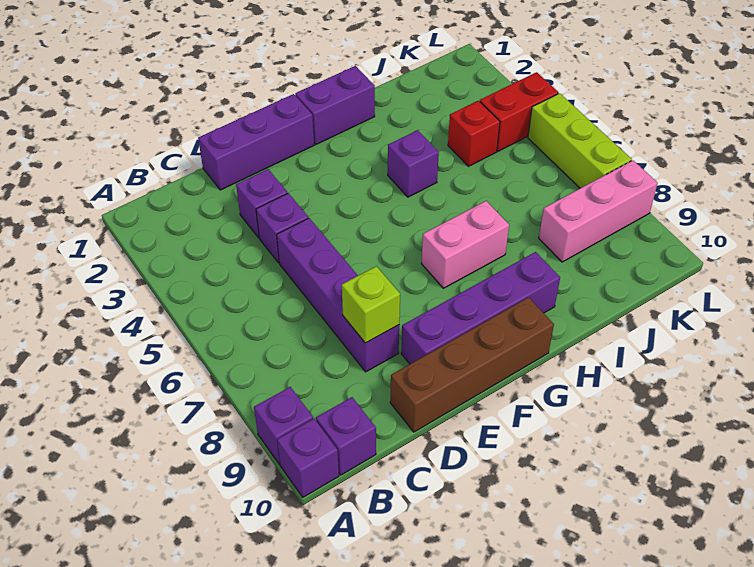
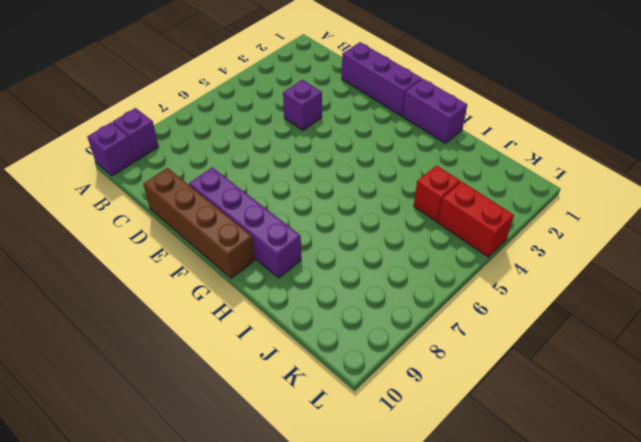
none -> purple brick B10 level 1
none -> purple brick D3 level 1
none -> purple brick D5:D8 level 1

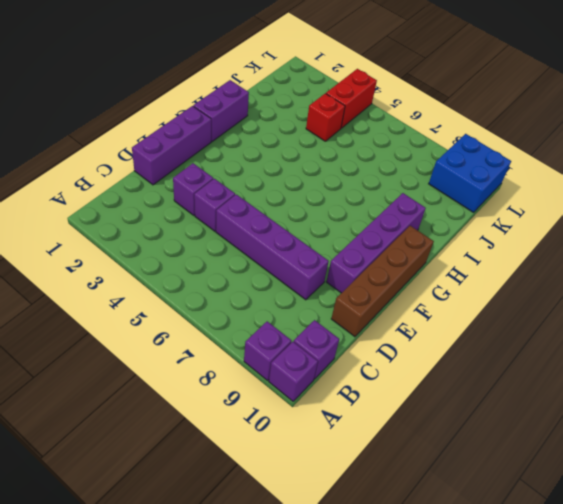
blue brick K9:L10 level 1 -> none
none -> pink brick G7:H7 level 1
none -> purple brick H4 level 1
none -> pink brick J8:L8 level 1

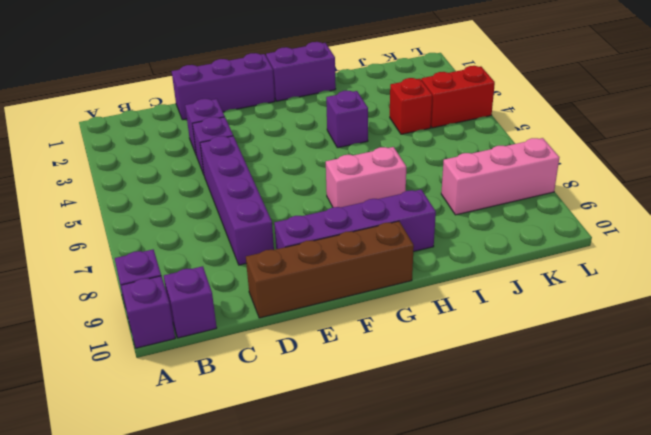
none -> lime brick L5:L7 level 1
none -> lime brick D8 level 2

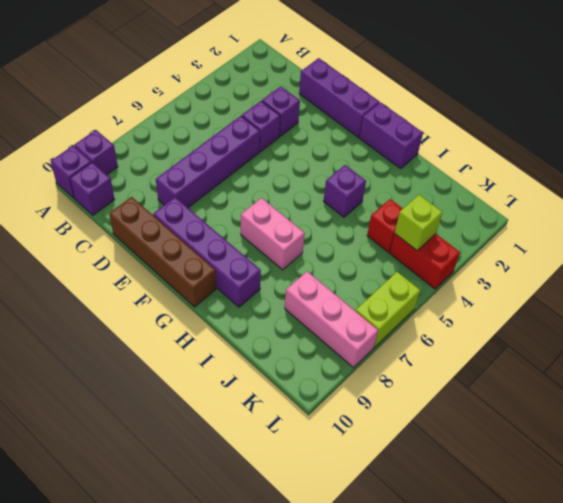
lime brick K4 level 2 -> lime brick D8 level 2
lime brick L6:L7 level 1 -> lime brick L5:L7 level 1

